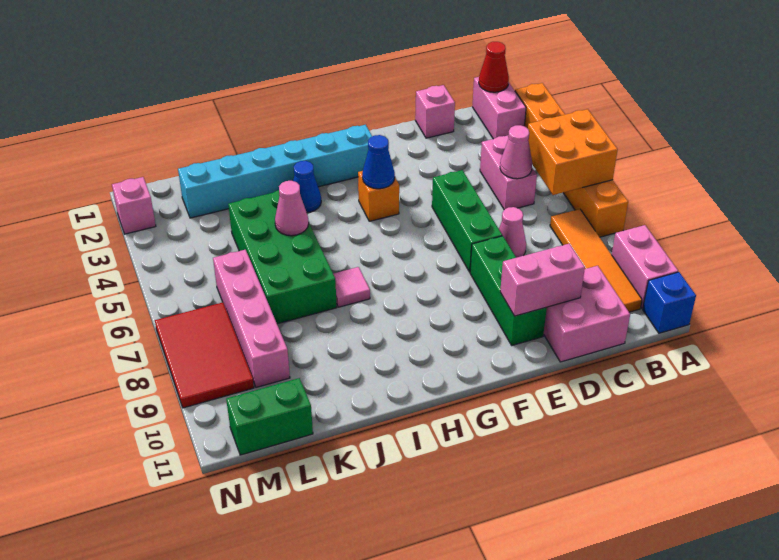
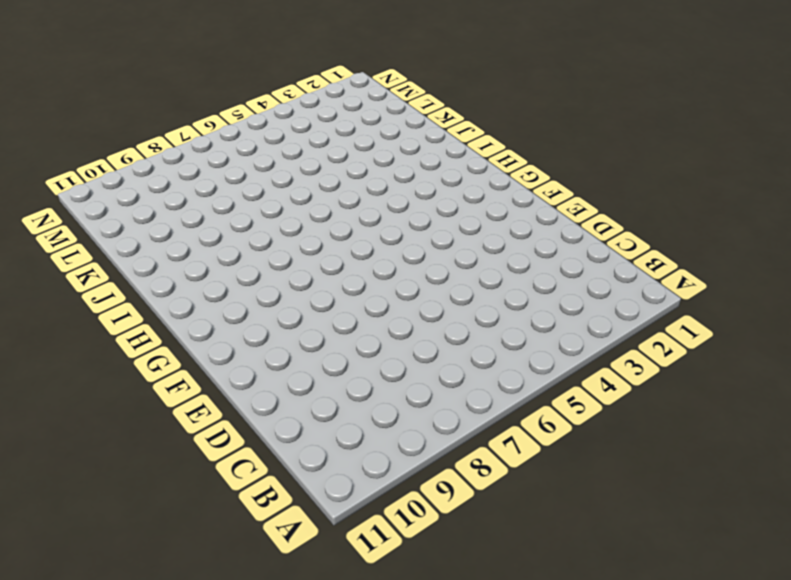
none -> orange brick A2:A7 level 1
none -> pink brick A9:A10 level 1
none -> blue brick A11 level 1

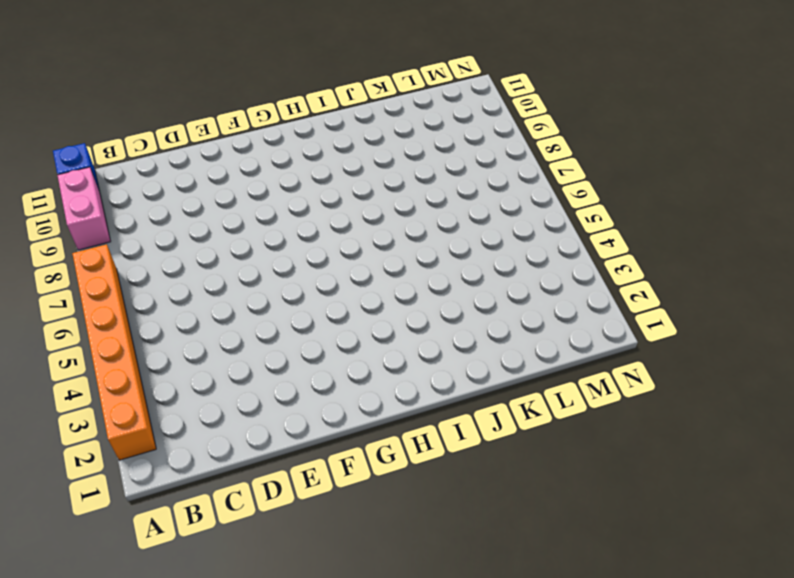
none -> pink brick B1:B2 level 1
none -> orange tile B7:B10 level 1
none -> pink brick C4:C5 level 1

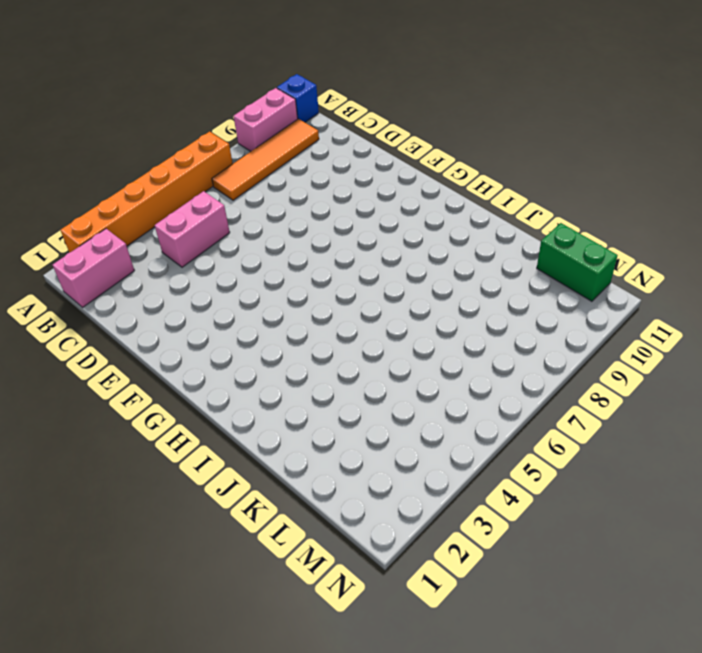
none -> pink brick C10:D11 level 1
none -> pink brick D1 level 1
none -> pink cone D7 level 1

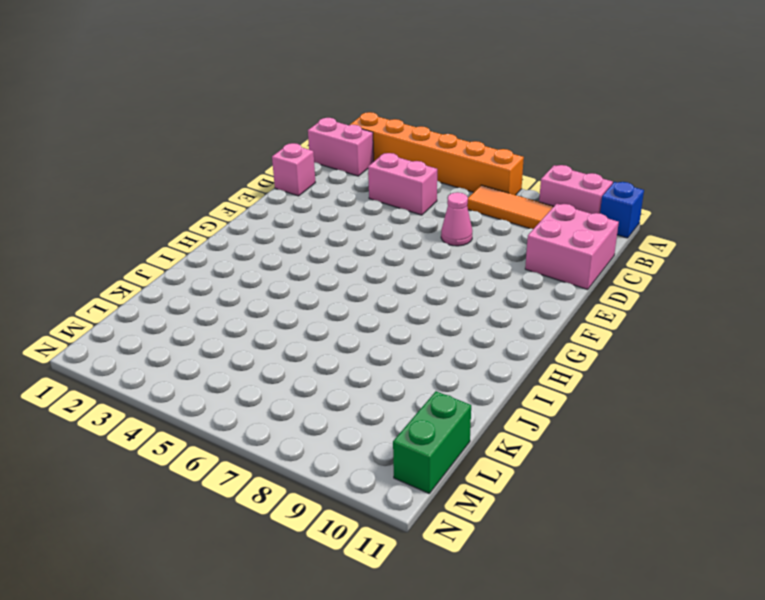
none -> green brick E5:E7 level 1
none -> green brick E8:E10 level 1
none -> cyan brick G2:L2 level 1

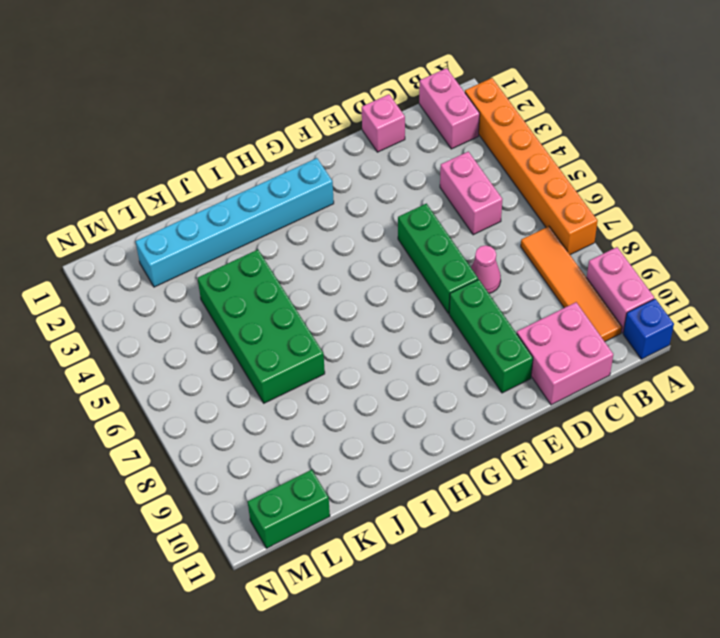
none -> orange brick G4 level 1
none -> blue cone I3 level 1
none -> pink tile I7 level 1

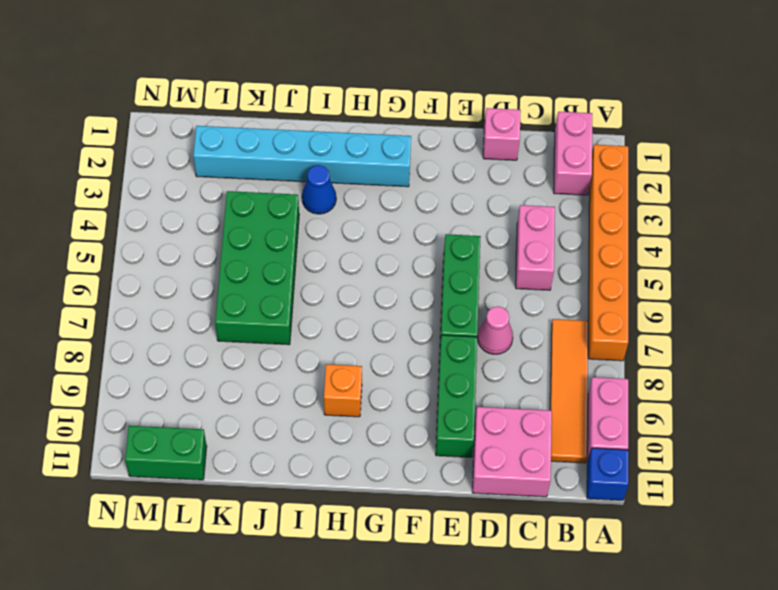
orange brick H9 level 1 -> orange brick G4 level 1
none -> pink tile I7 level 1
none -> pink brick L6:L9 level 1
none -> red tile M7:N9 level 1

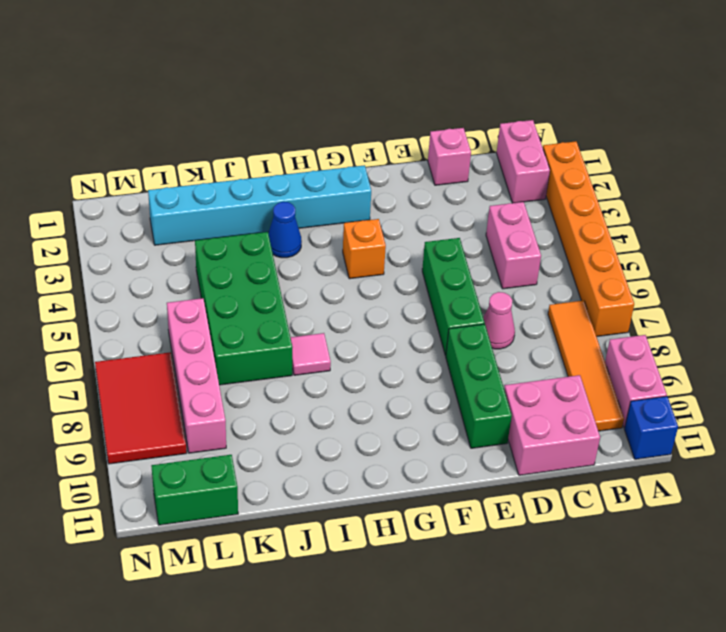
none -> pink brick N2 level 1
none -> orange brick A5:B6 level 2
none -> red cone B1 level 2

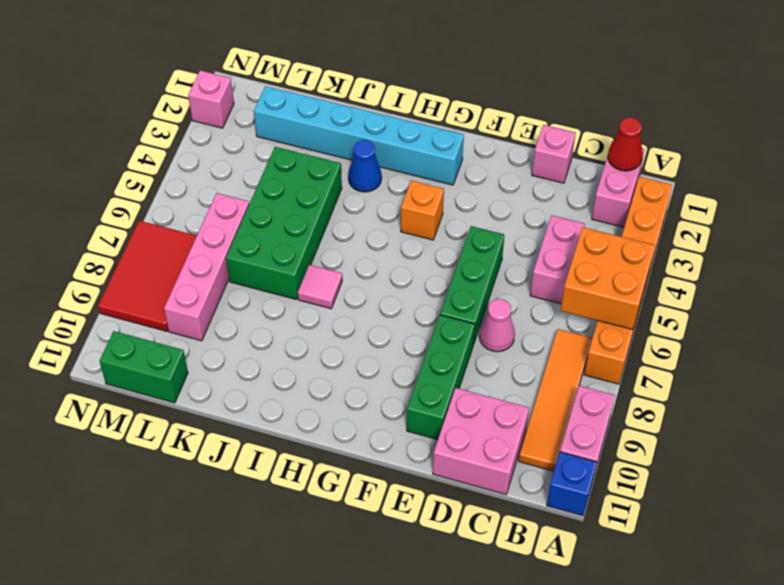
none -> pink cone C5 level 2
none -> pink brick D10:E10 level 2
none -> blue cone G4 level 2

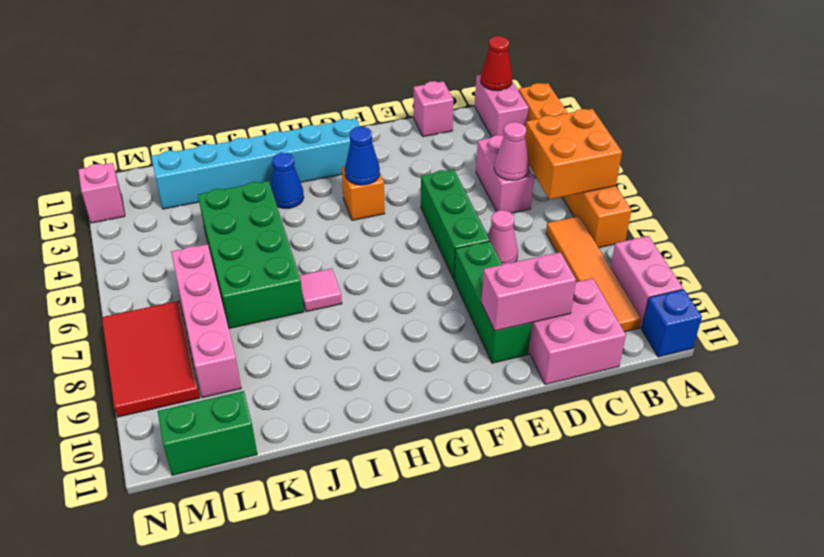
none -> pink cone J5 level 2

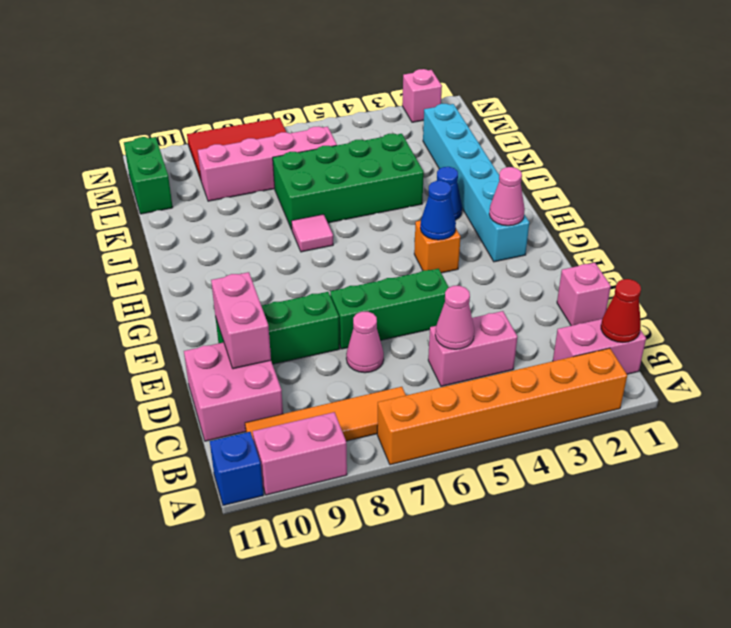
pink cone G2 level 2 -> pink cone J5 level 2
none -> orange brick A5:B6 level 2

